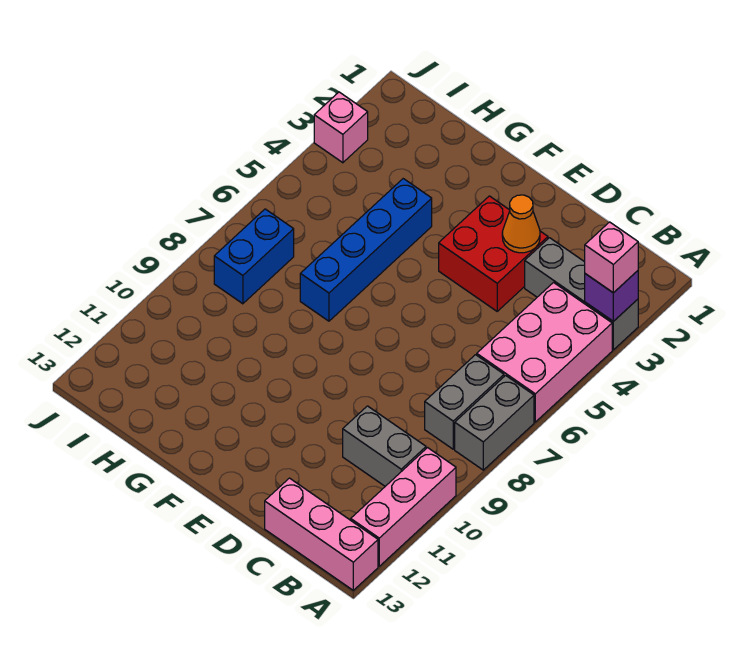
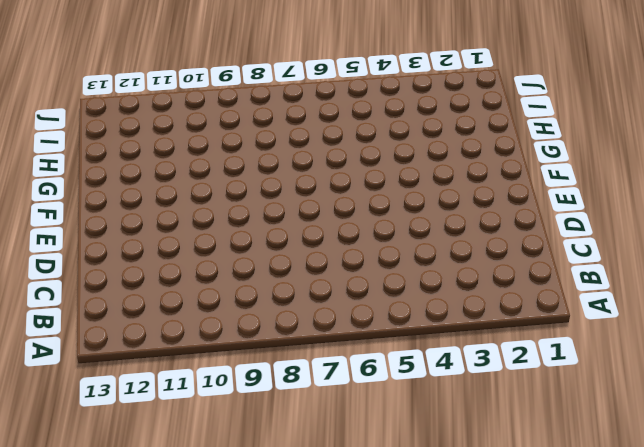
none -> grey brick A3:C3 level 1
none -> pink brick A4:B6 level 1
none -> grey brick A7:A8 level 1

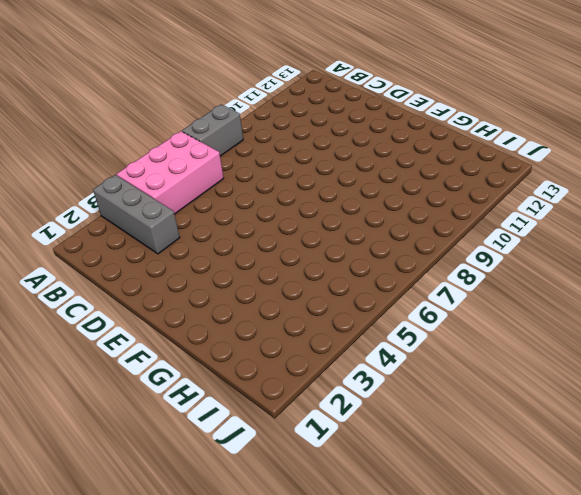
none -> pink brick A10:A12 level 1
none -> pink brick A13:C13 level 1
none -> grey brick B7:B8 level 1

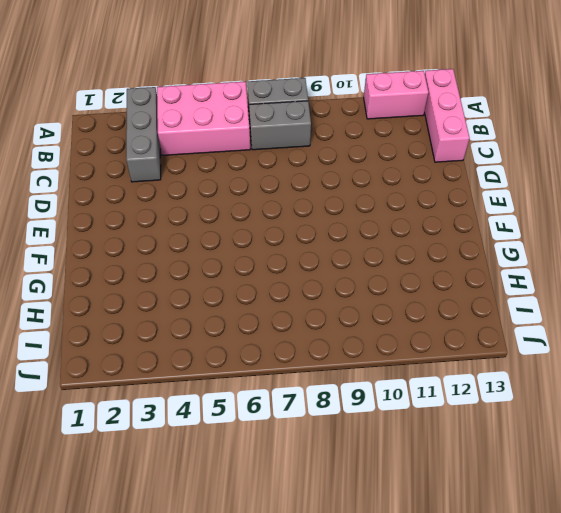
pink brick A11:A12 level 1 -> pink brick A10:A12 level 1
none -> grey brick B10:C10 level 1
none -> red brick D3:E4 level 1
none -> blue brick G4:G7 level 1

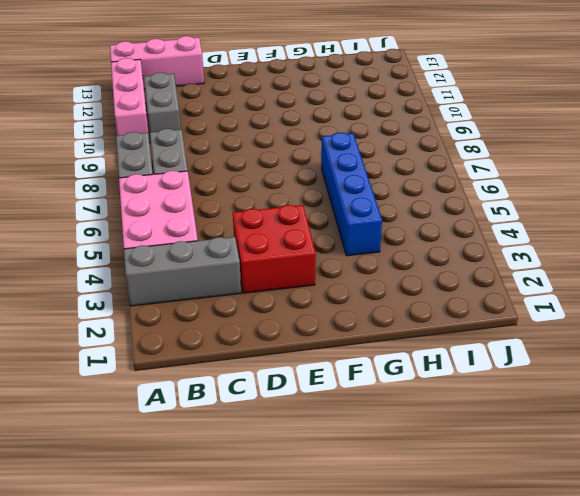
grey brick B10:B11 level 1 -> grey brick B10:C10 level 1
none -> blue brick I7:I8 level 1
none -> pink brick J3 level 1
none -> purple brick A3 level 2

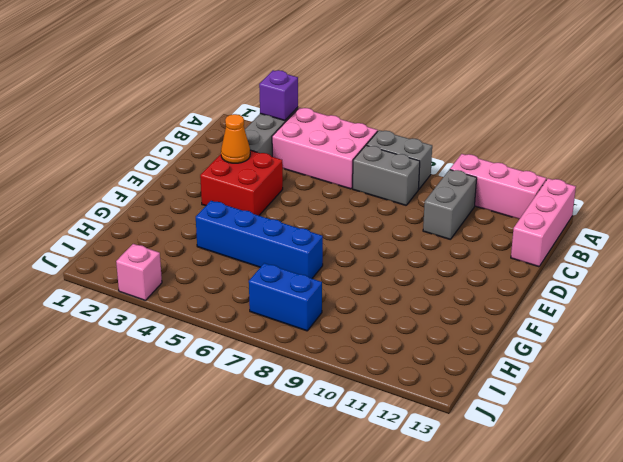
none -> pink brick A3 level 3

